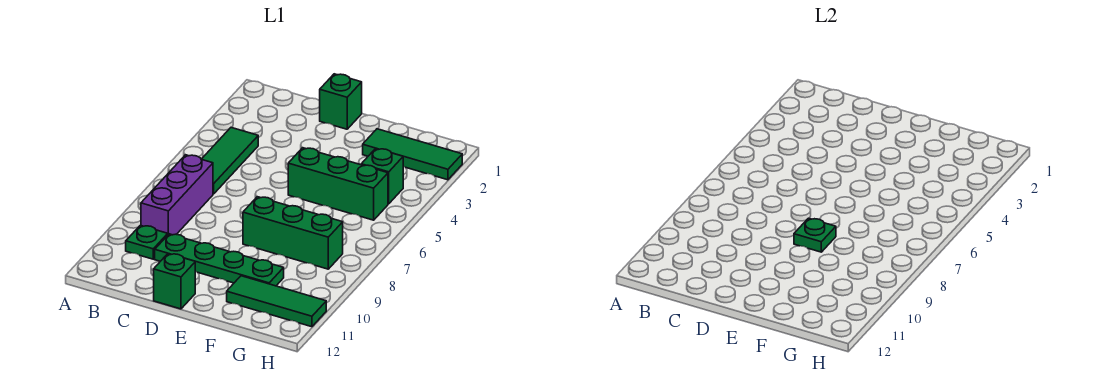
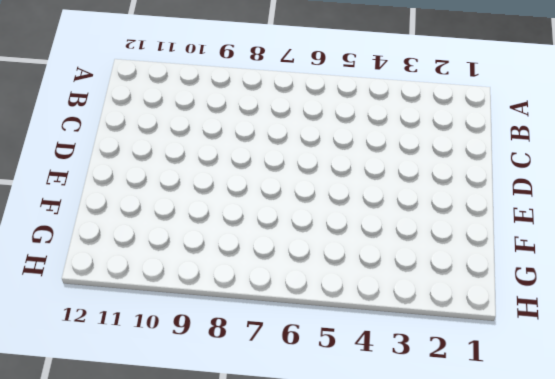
none -> green tile B4:B6 level 1
none -> purple brick B7:B9 level 1
none -> green plate B10 level 1

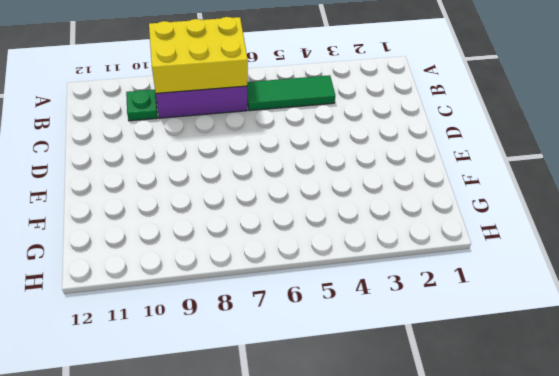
yellow brick A7:B9 level 2 -> none
none -> green plate C10:F10 level 1
none -> green brick D1 level 1
none -> green brick D12 level 1

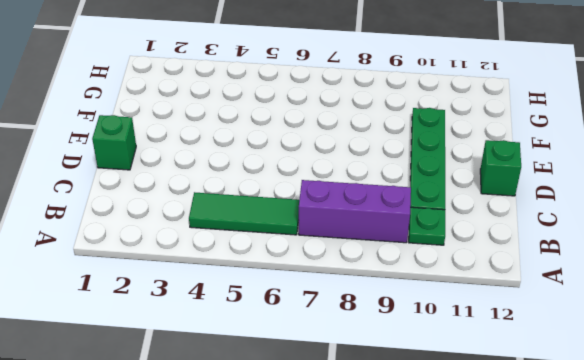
none -> green brick E5:G5 level 1
none -> green brick E8:G8 level 1
none -> green tile F2:H2 level 1

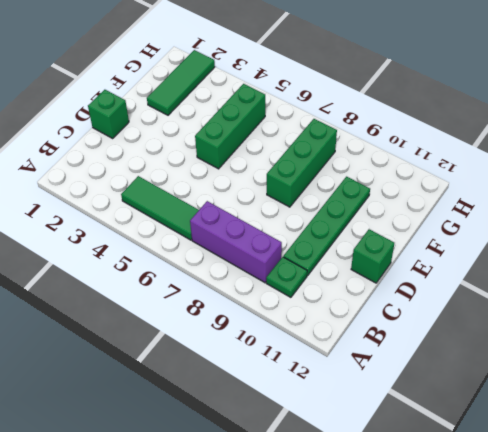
none -> green tile F11:H11 level 1
none -> green brick G4 level 1
none -> green plate E8 level 2

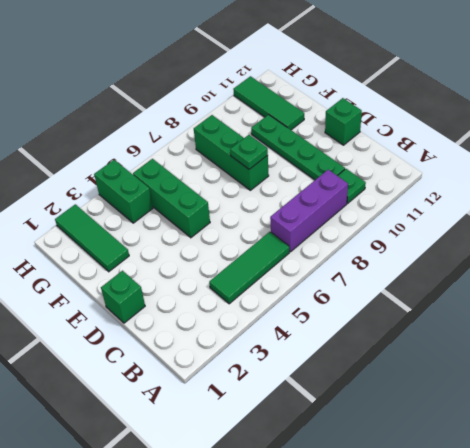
green brick G4:H4 level 1 -> green brick G4 level 1

